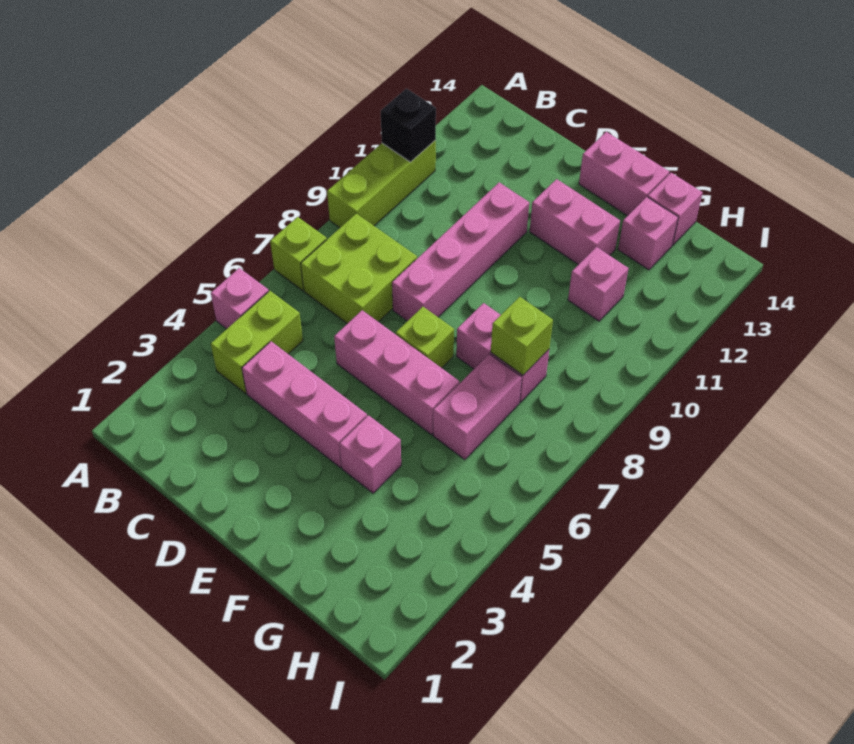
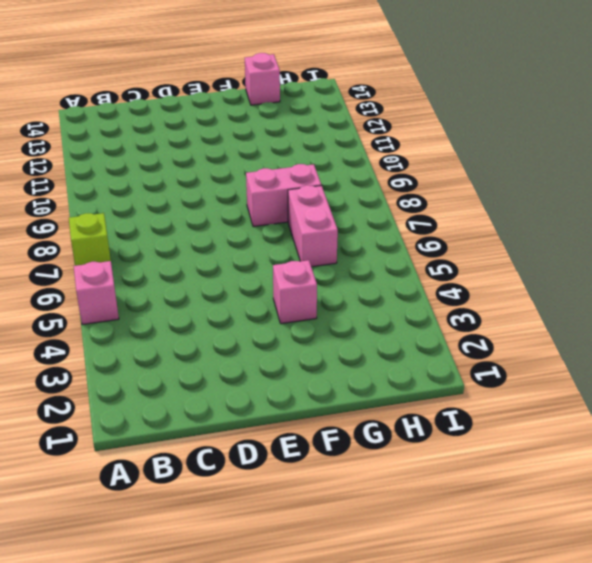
none -> lime brick A9:A11 level 1
none -> lime brick B4:B5 level 1
none -> lime brick B7:C8 level 1

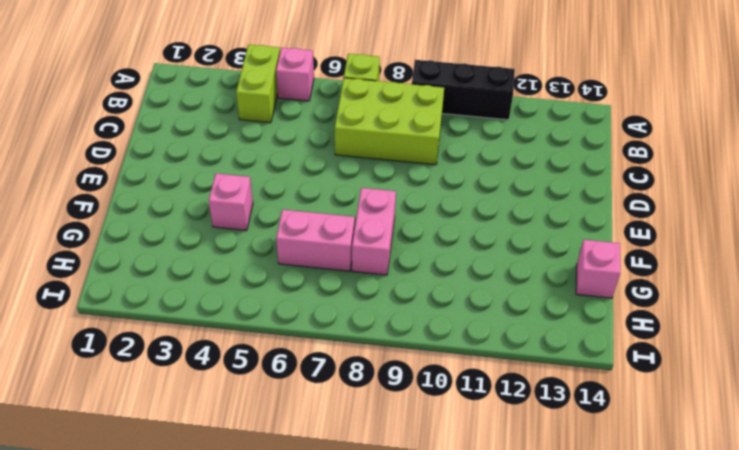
lime brick A4:B4 level 1 -> lime brick B4:B5 level 1
black brick A9:A11 level 1 -> lime brick A9:A11 level 1
lime brick B7:C9 level 1 -> lime brick B7:C8 level 1
none -> pink brick C4:E4 level 1
none -> pink brick D6:F6 level 1
none -> pink brick D8:D11 level 1

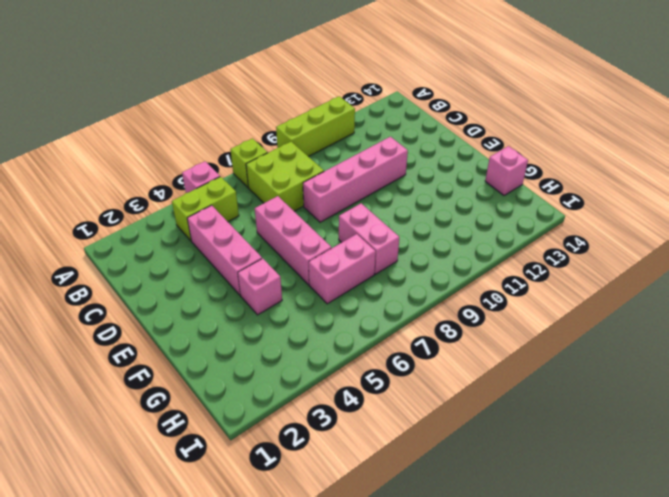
none -> lime brick E7 level 1
none -> pink brick E12:F12 level 1
none -> pink brick E14:F14 level 1

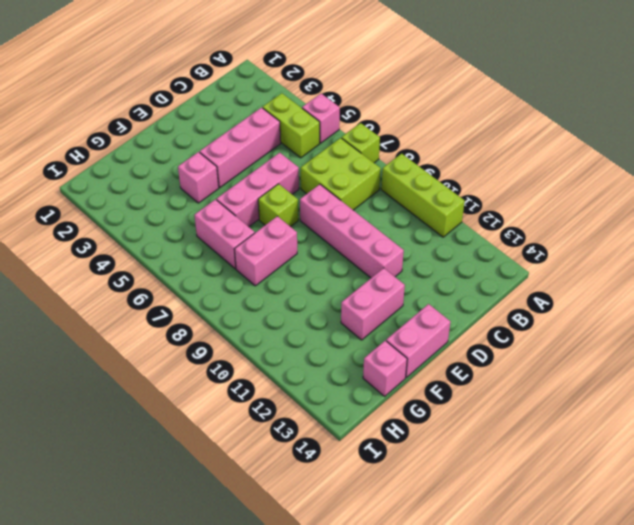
none -> pink brick G11 level 1
none -> pink brick G13 level 1
none -> black brick A11 level 2

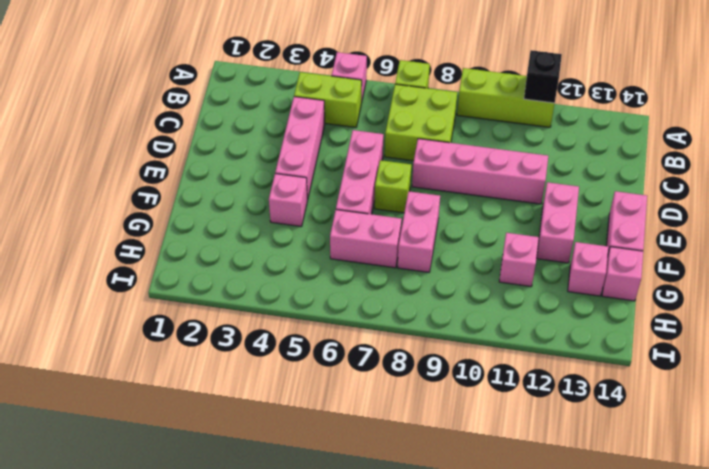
none -> lime brick G8 level 2

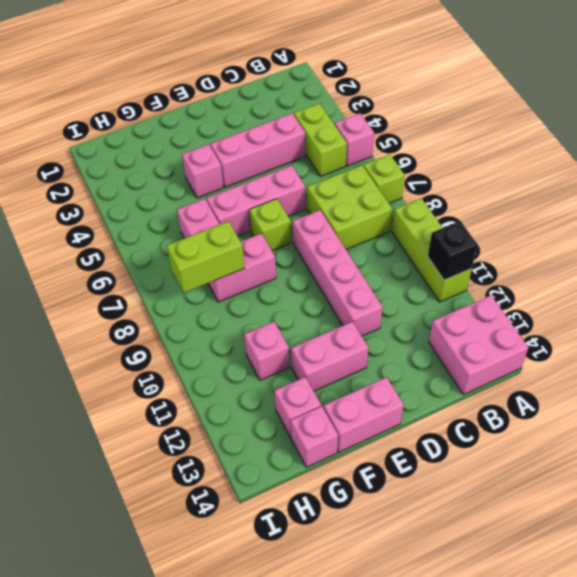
pink brick A13:B14 level 1 -> none
lime brick G8:H8 level 2 -> lime brick G8 level 2

